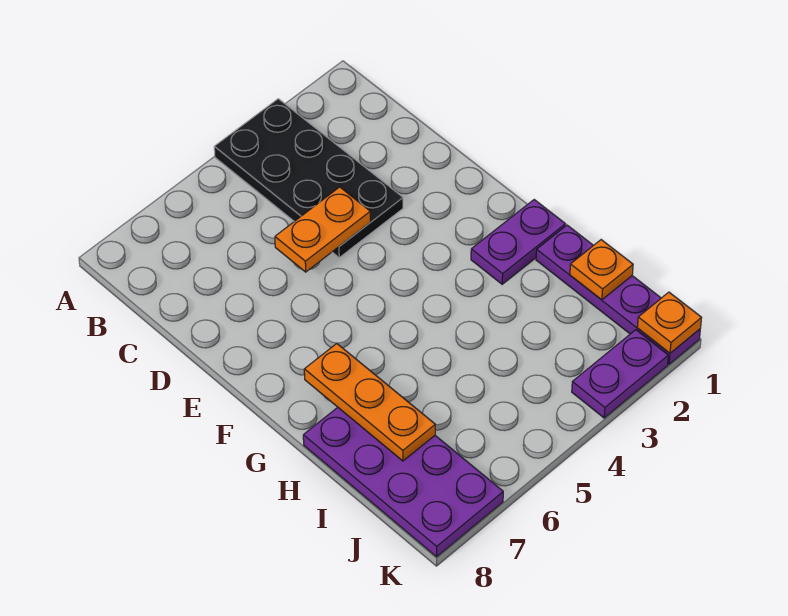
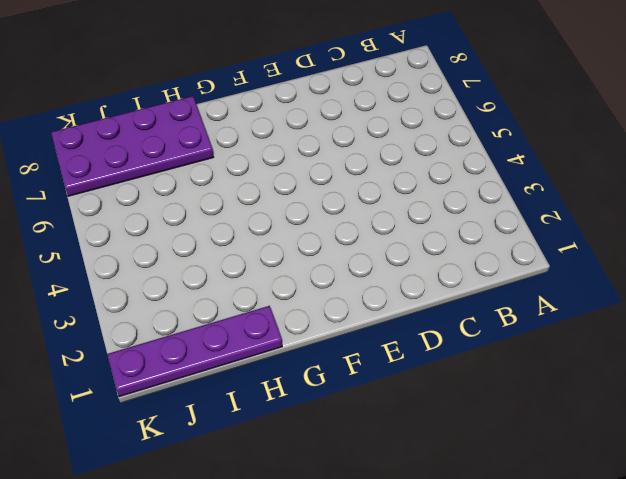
none -> black plate A3:D4 level 1
none -> purple plate G1:G2 level 1

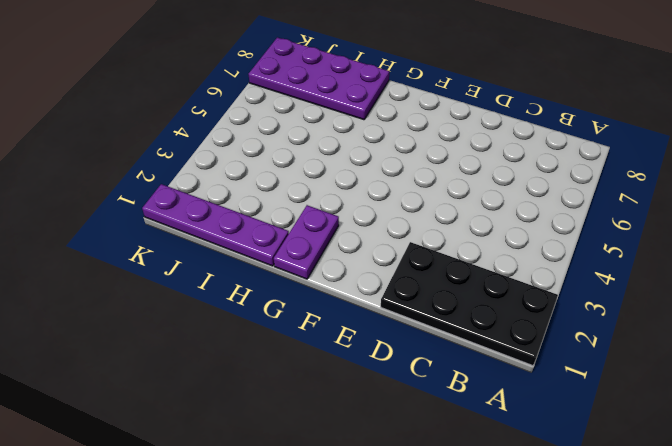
black plate A1:D2 level 1 -> black plate A3:D4 level 1
none -> purple plate K2:K3 level 1
none -> orange plate D4:D5 level 2

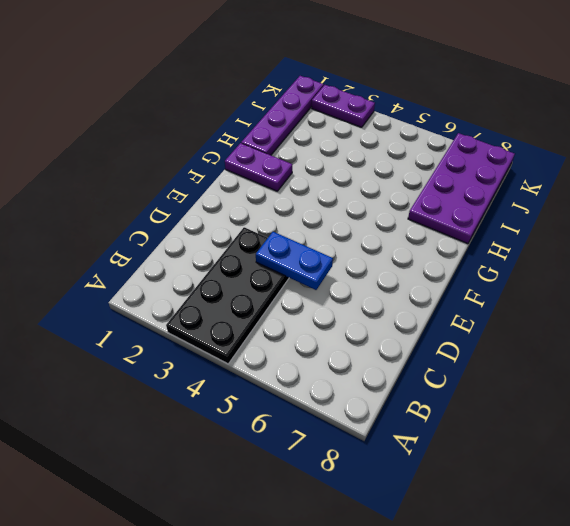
blue plate D4:D5 level 2 -> orange plate D4:D5 level 2
none -> orange plate G7:I7 level 2
none -> orange plate I1 level 2

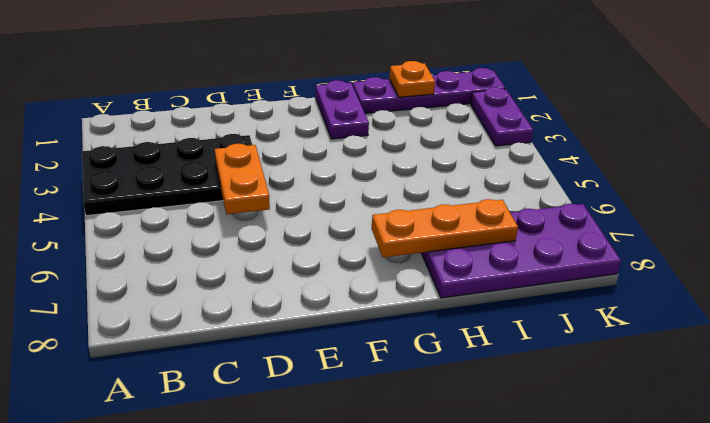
none -> orange plate K1 level 2

